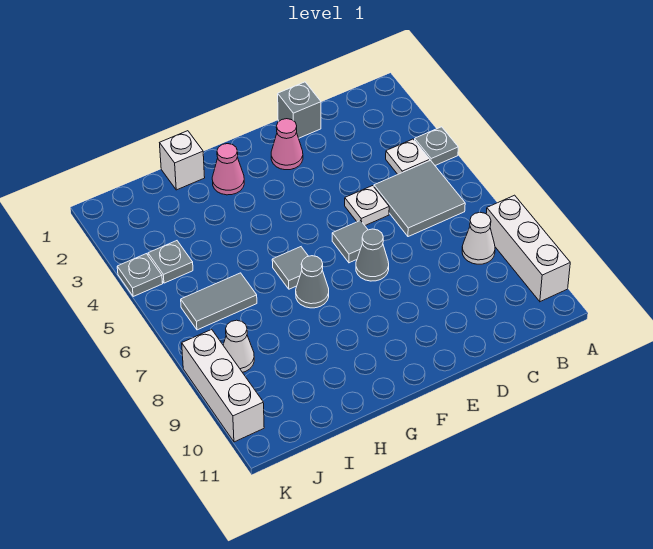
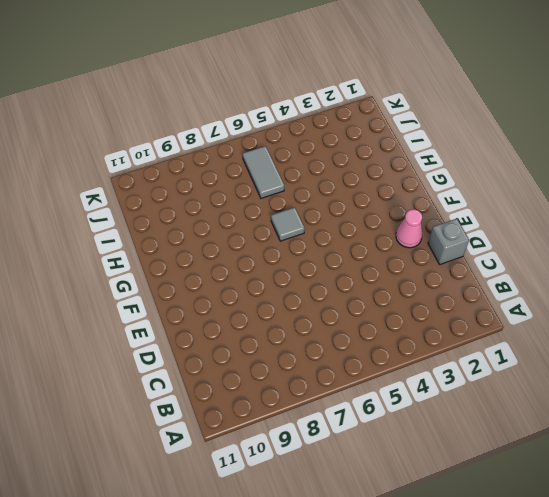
none -> grey plate A4 level 1
none -> white brick A8:A10 level 1
none -> white plate B4 level 1

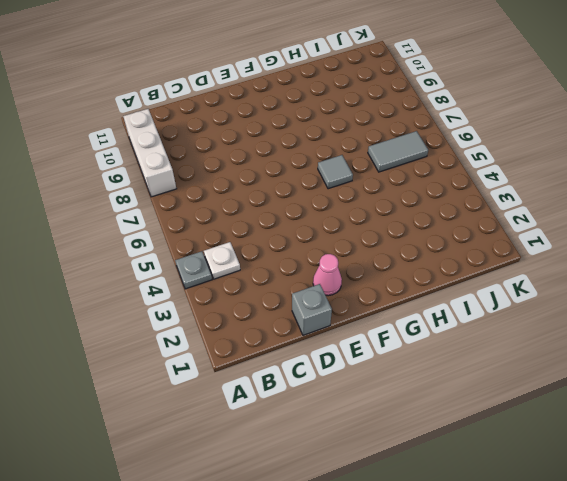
none -> grey tile B5:C6 level 1
none -> white cone B8 level 1
none -> white plate D5 level 1

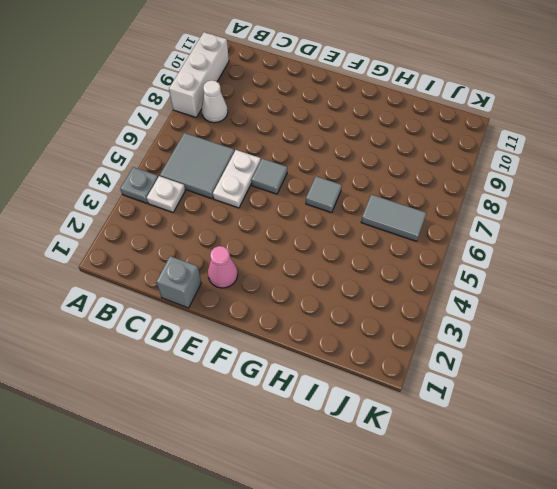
white plate D5:D6 level 1 -> white plate D5 level 1
none -> grey cone E7 level 1
none -> pink cone G2 level 1
none -> grey cone G7 level 1

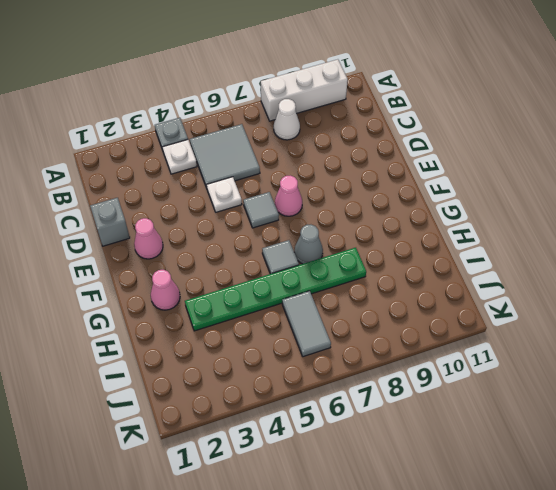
pink cone E7 level 1 -> grey cone E7 level 1
green plate H3:H8 level 1 -> none
none -> white brick H1 level 1
none -> grey plate J4 level 1
none -> white cone J8 level 1

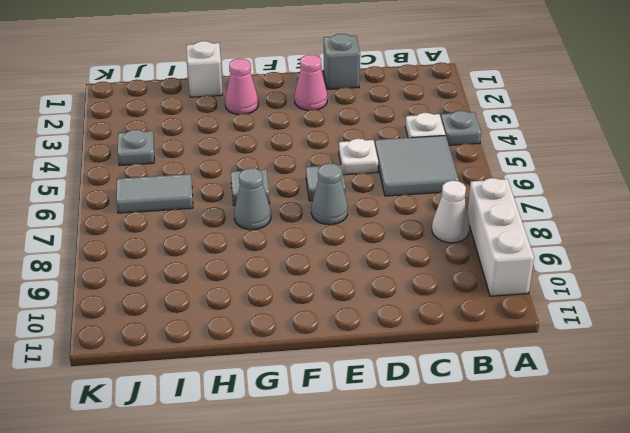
none -> white cone J8 level 1
none -> grey plate K4 level 1
none -> white brick K8:K10 level 1

